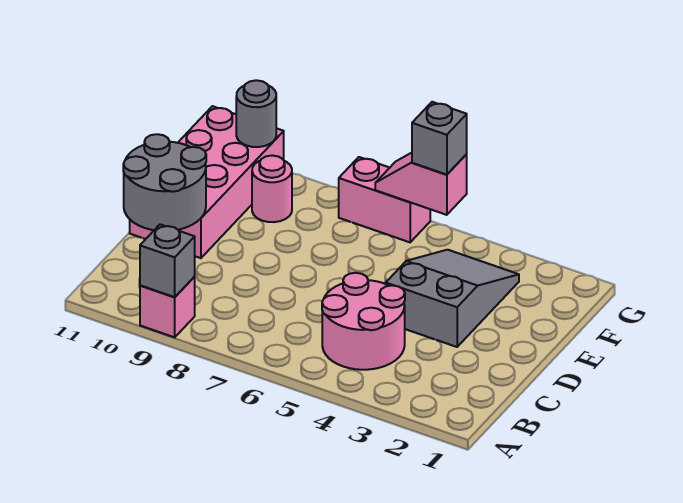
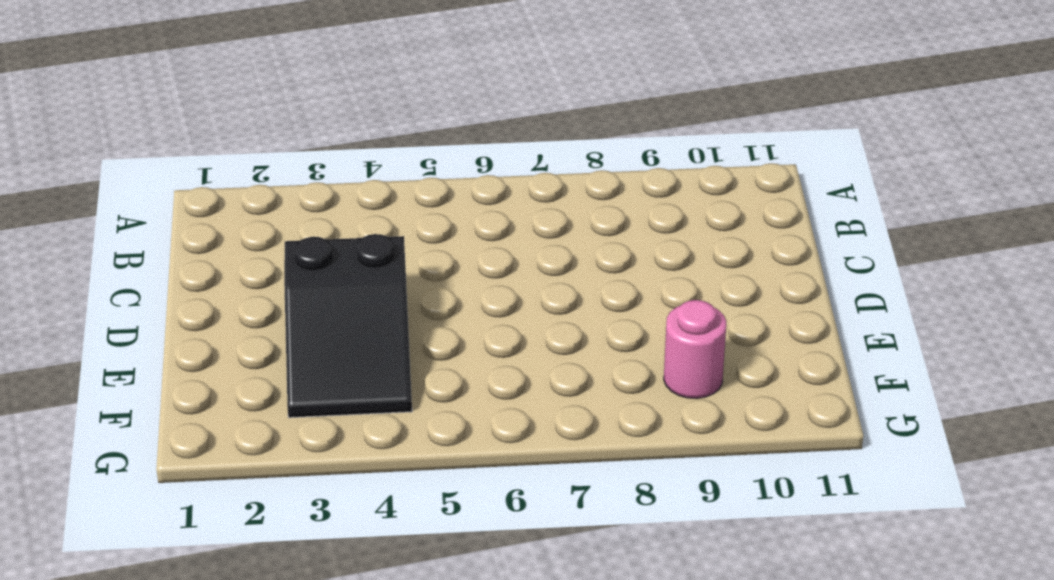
black slope D3:F4 level 1 top D -> grey slope D3:F4 level 1 top D
none -> pink brick A9 level 1
none -> pink round brick B4:C5 level 1

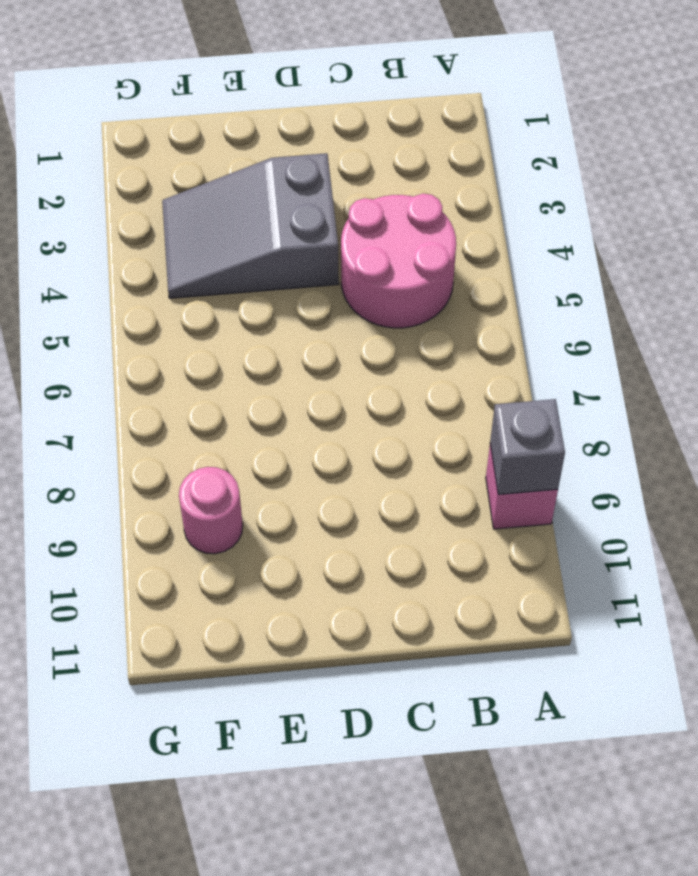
none -> pink brick D10:G11 level 1
none -> pink brick G6:G7 level 1

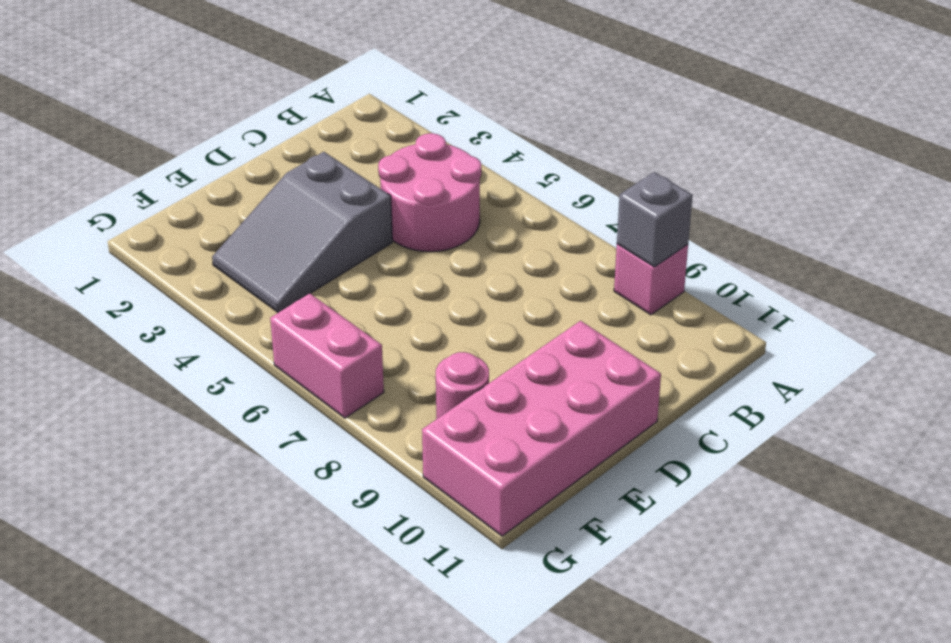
none -> grey round brick C10:D11 level 2
none -> pink slope G5:G6 level 2 top 5

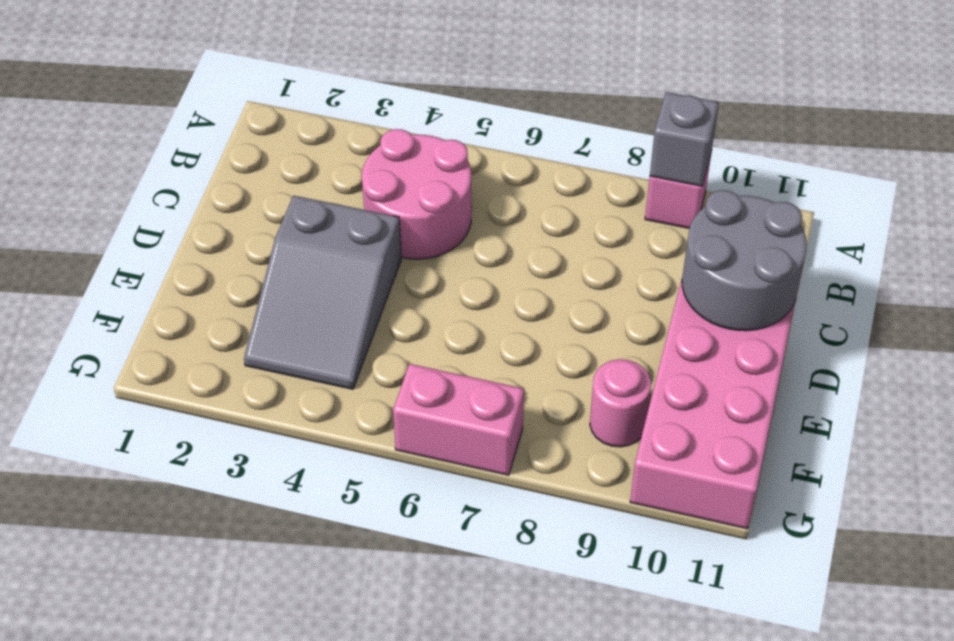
none -> pink slope G5:G6 level 2 top 5
none -> grey round brick G10 level 2

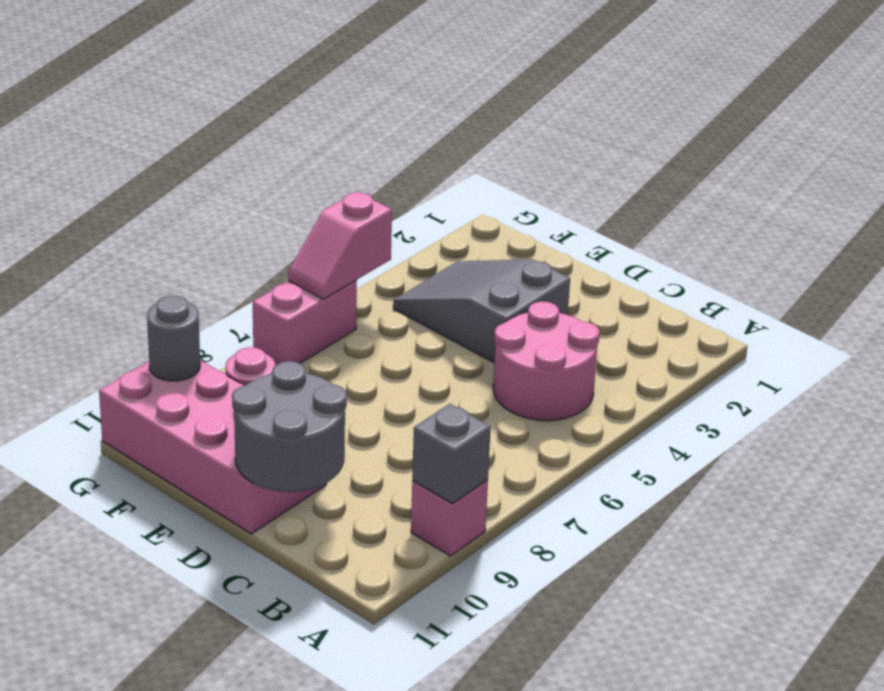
none -> grey brick G5 level 3

